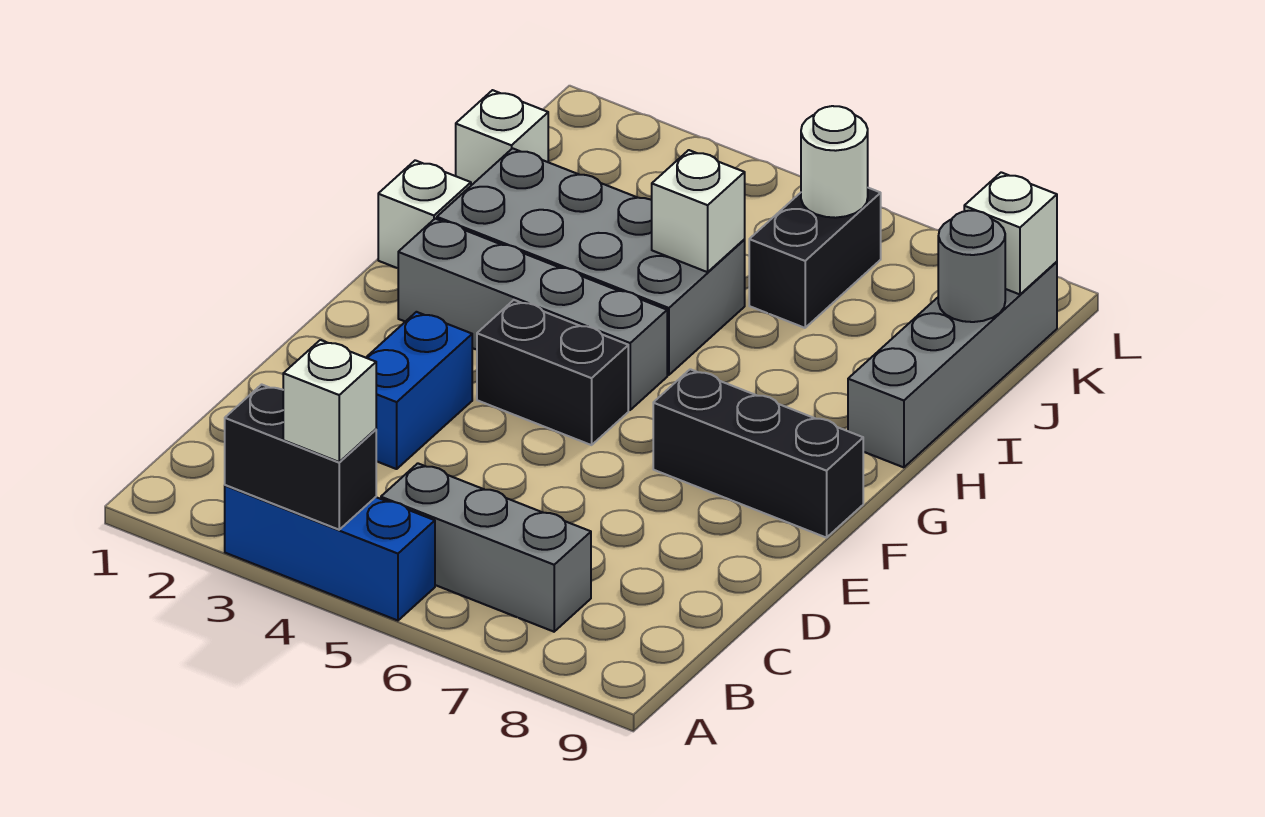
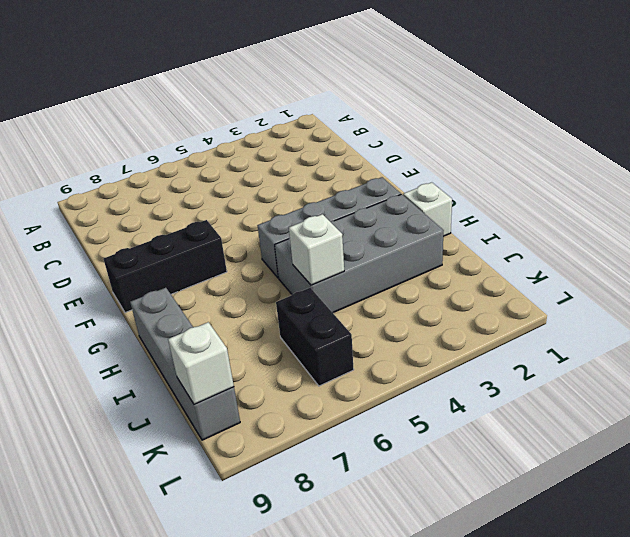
none -> blue brick A3:A5 level 1
none -> grey brick B5:B7 level 1
none -> blue brick D3:E3 level 1

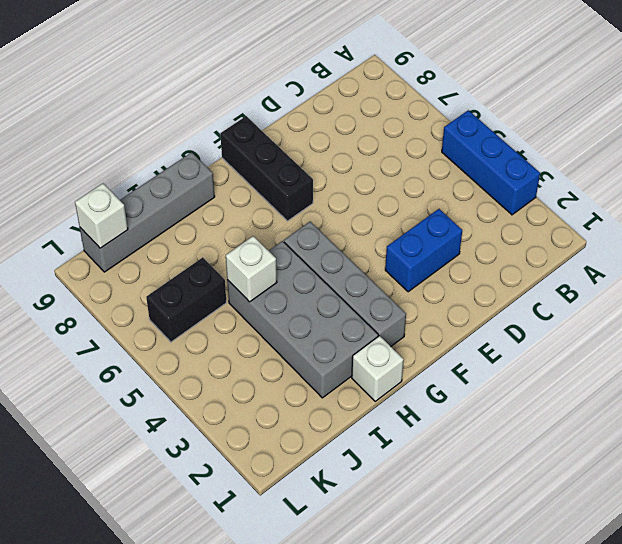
none -> grey brick B5:B7 level 1
none -> black brick F4:F5 level 1
none -> white brick J1 level 1

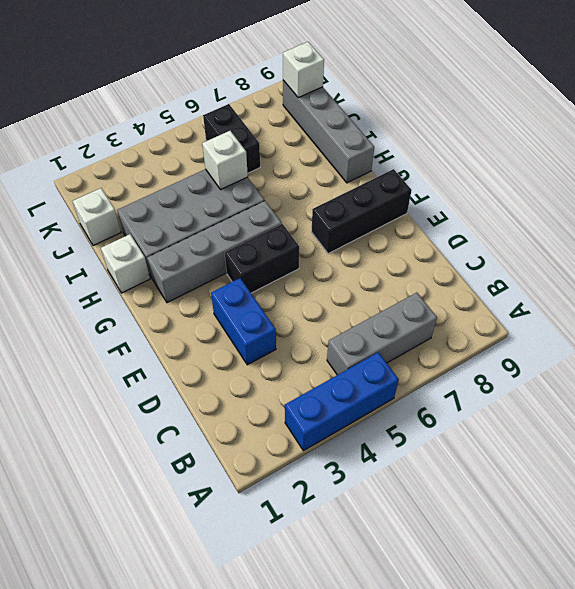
none -> black brick A3:A4 level 2
none -> grey round brick J9 level 2
none -> white round brick K6 level 2

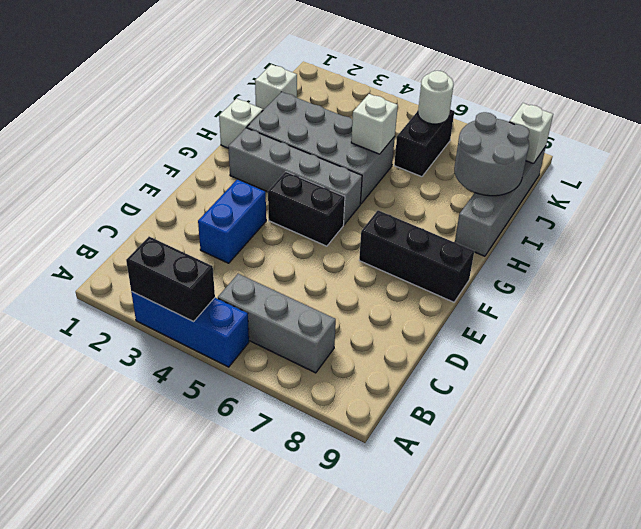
grey round brick I8:J9 level 2 -> grey round brick J9 level 2
none -> white brick A4 level 3

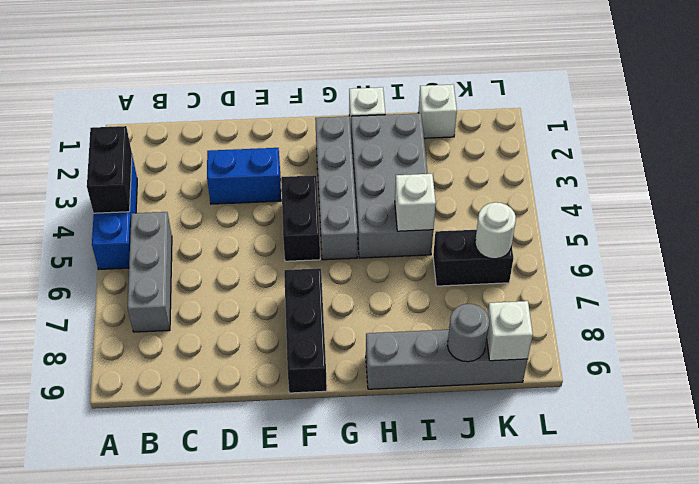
none -> white brick A4 level 3

